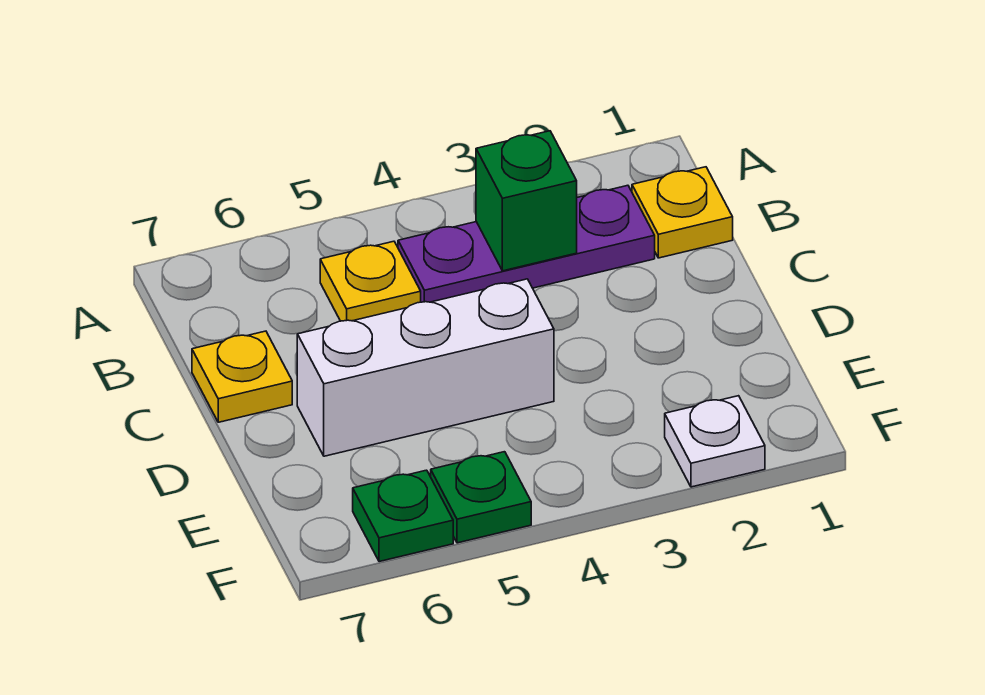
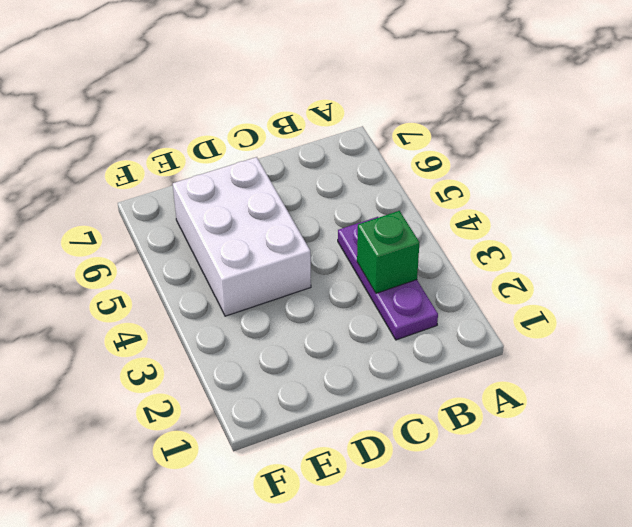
white brick D4:E6 level 1 -> white brick D4:D6 level 1
none -> yellow plate B1 level 1
none -> yellow plate B5 level 1

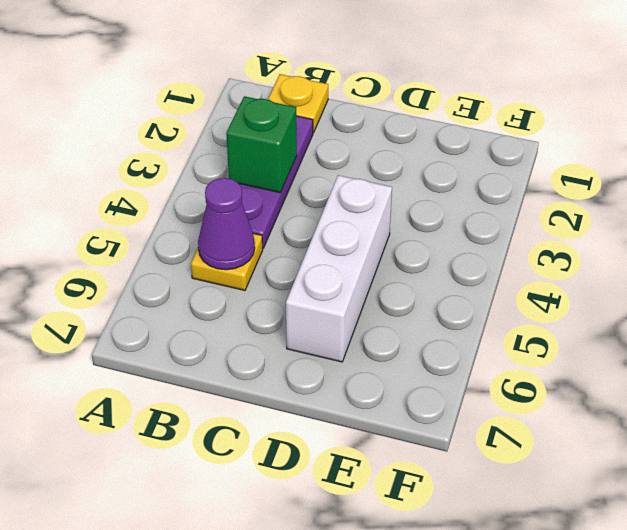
purple cone B5 level 2 -> none
none -> yellow plate C7 level 1
none -> white plate F2 level 1

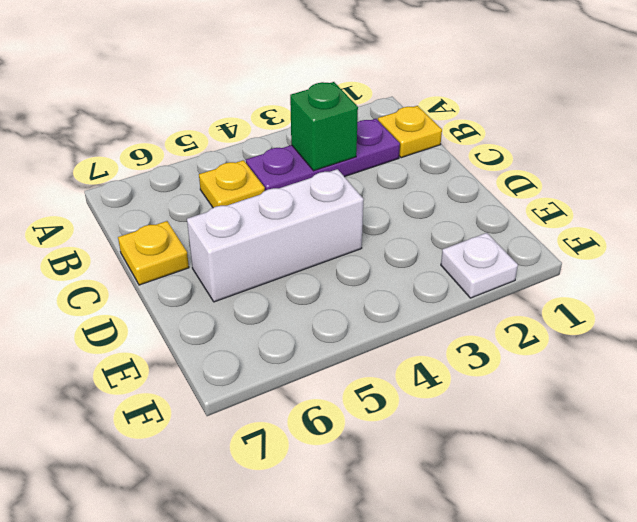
none -> green plate F5 level 1
none -> green plate F6 level 1

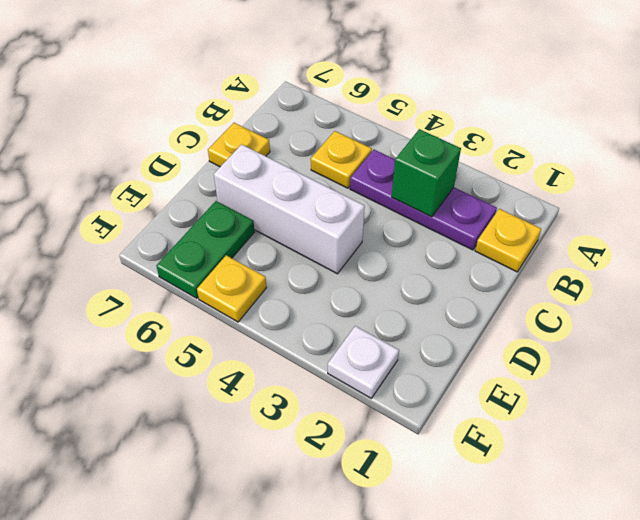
green plate E6:F6 level 1 -> green plate F6 level 1
yellow plate F5 level 1 -> green plate F5 level 1

